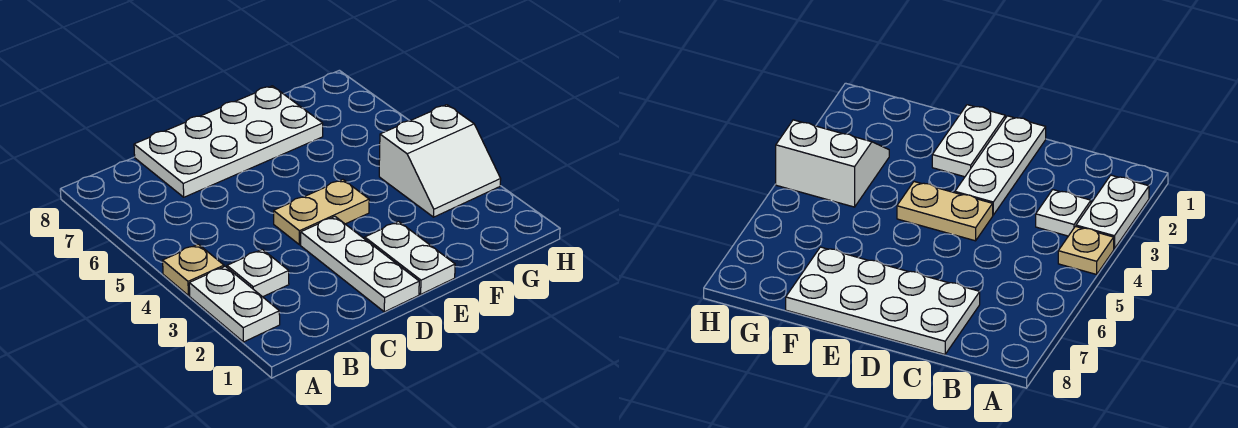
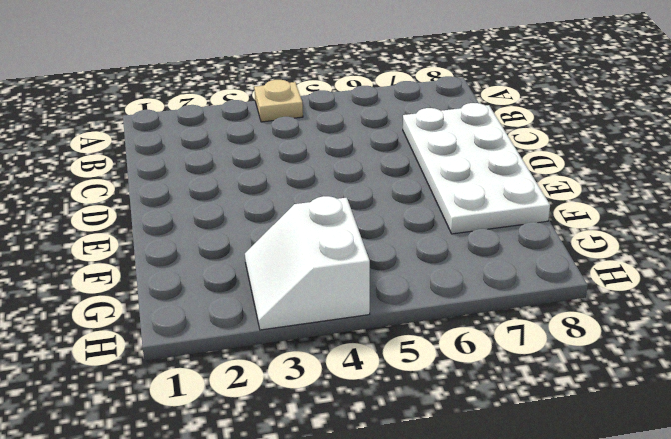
none -> white plate A2:A3 level 1
none -> white plate B3 level 1

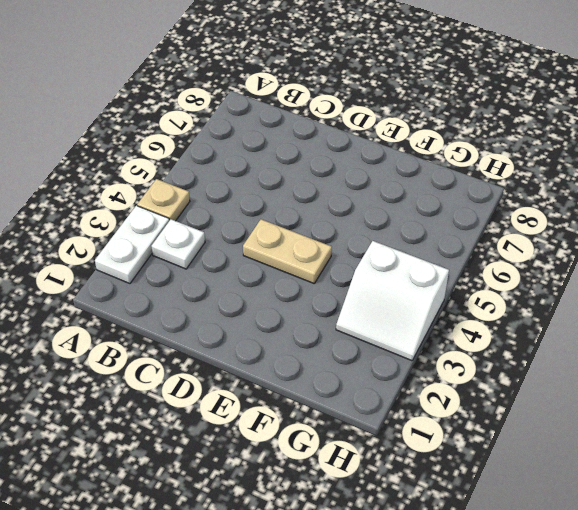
none -> white plate C7:F8 level 1
none -> white plate D1:D3 level 1

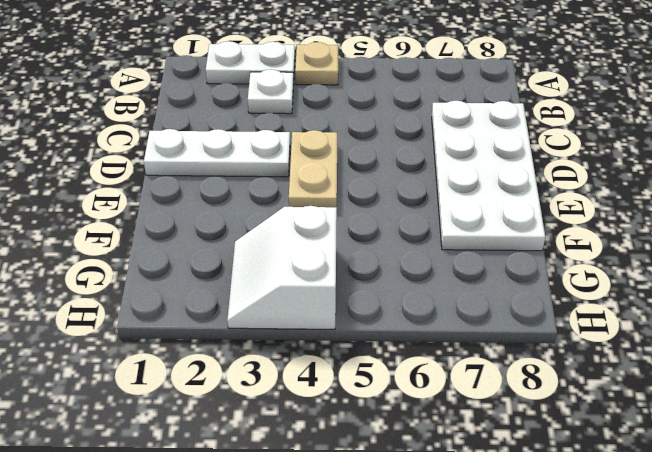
none -> white plate E1:E2 level 1

